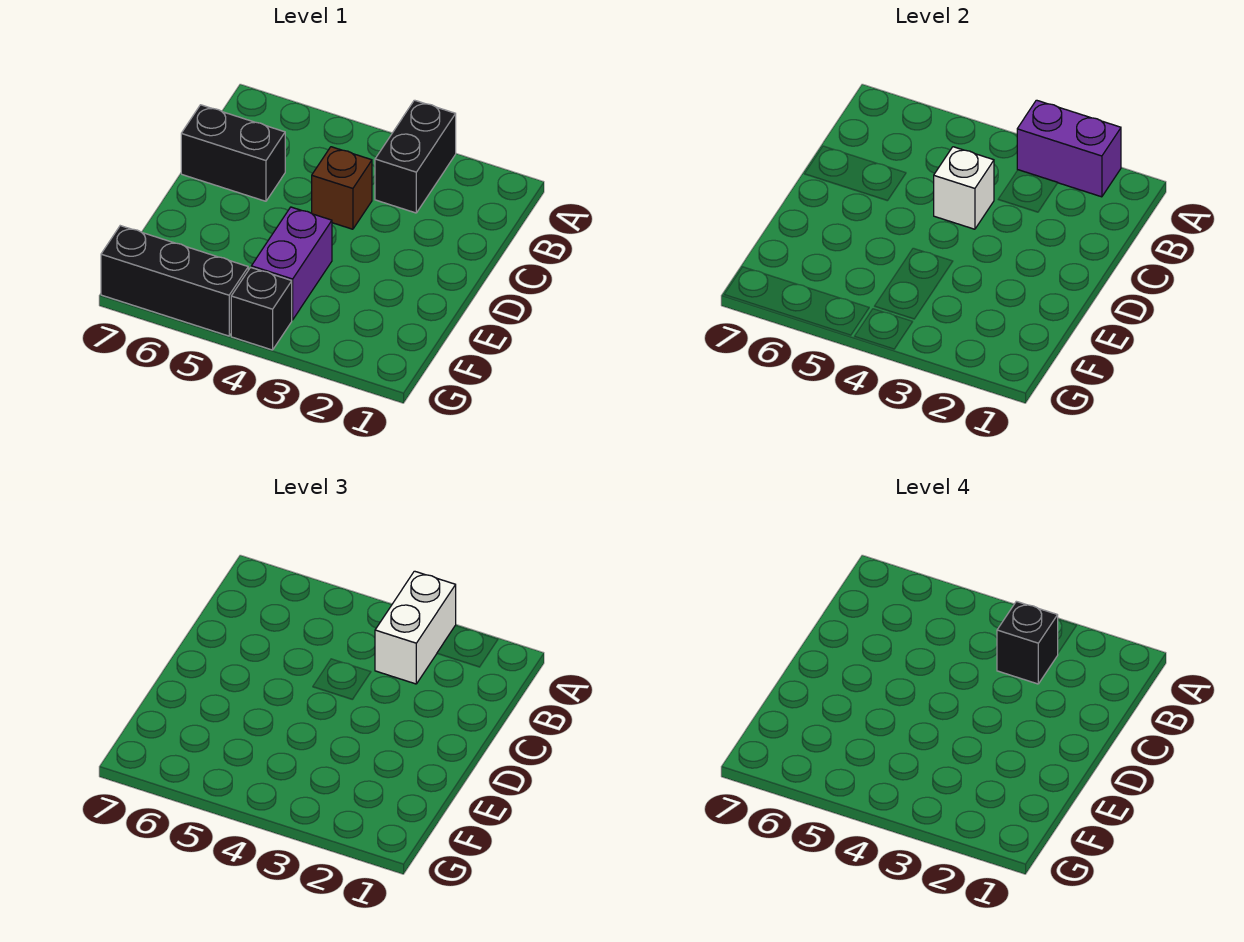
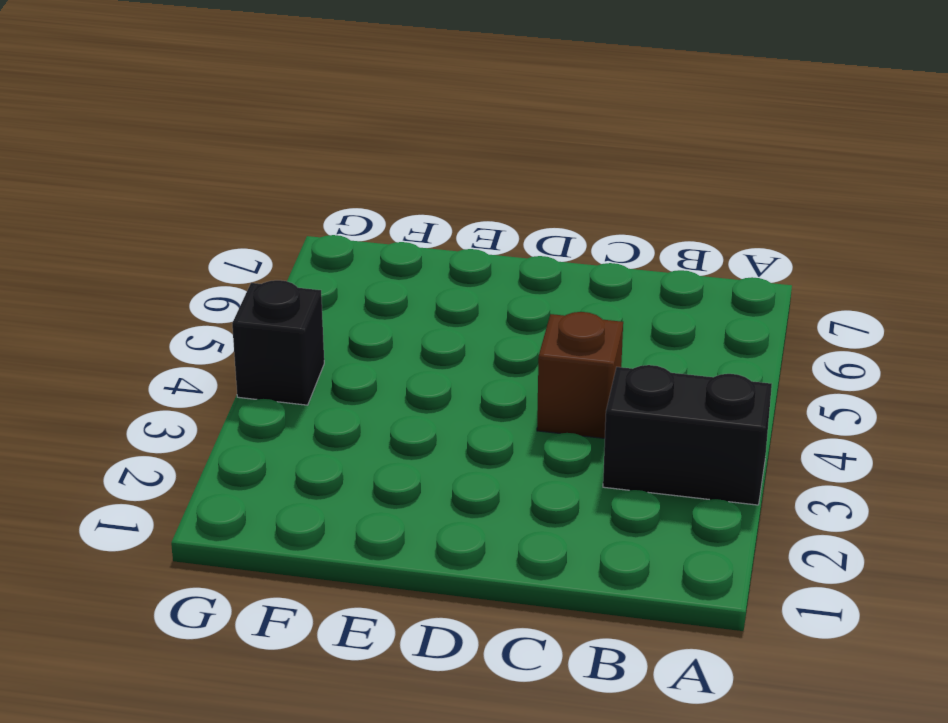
none -> black brick C6:C7 level 1
none -> purple brick E4:F4 level 1

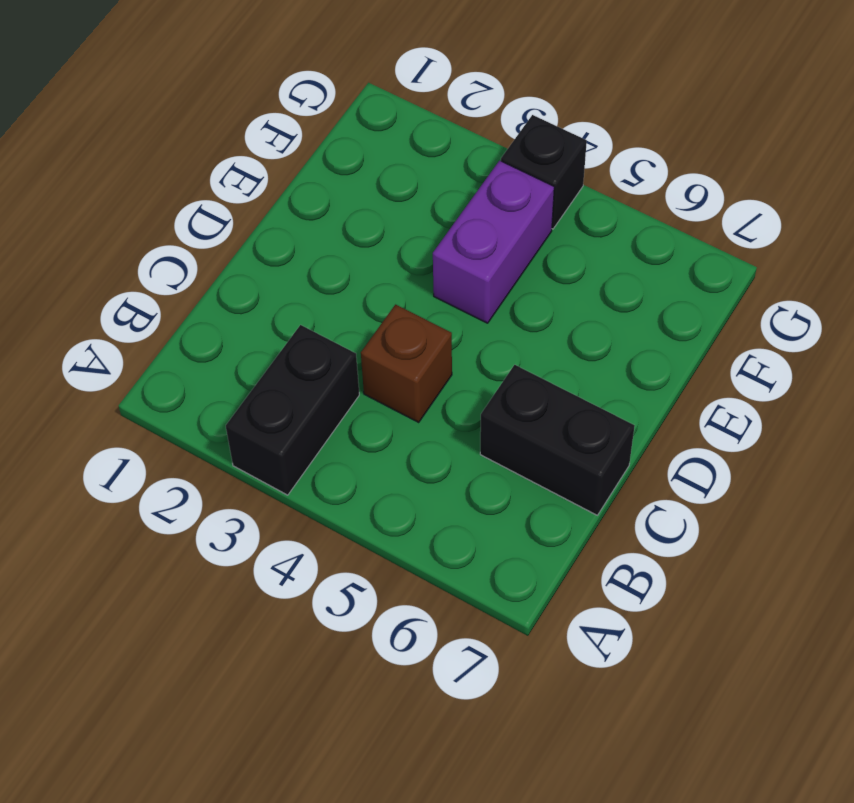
none -> black brick G5:G7 level 1
none -> purple brick A2:A3 level 2

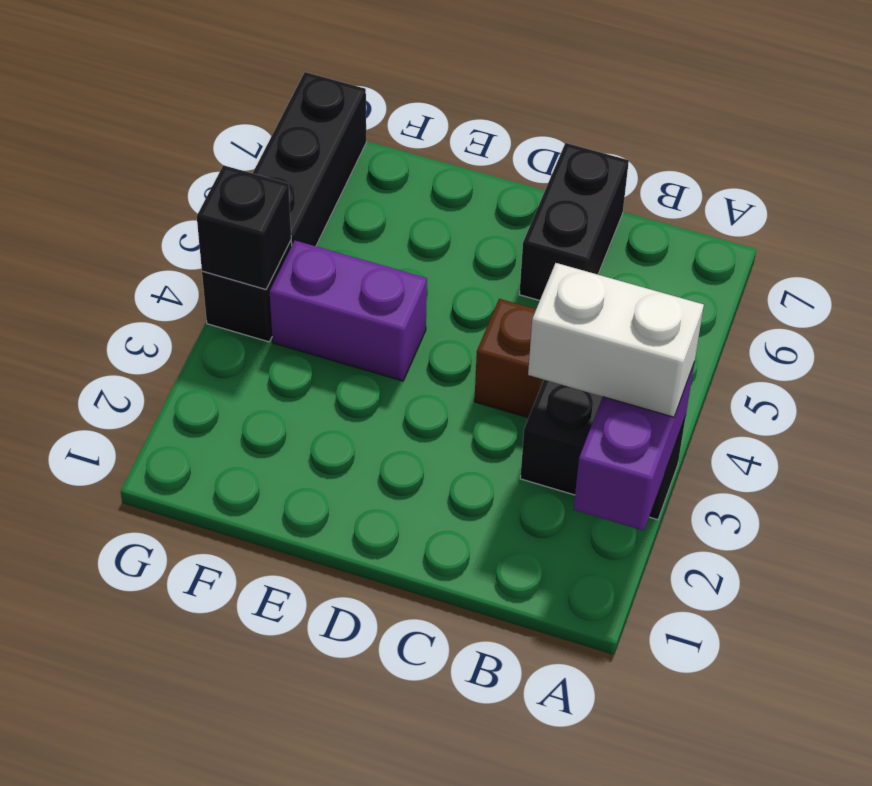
black brick G4 level 2 -> black brick B3 level 4
none -> white brick C4 level 2

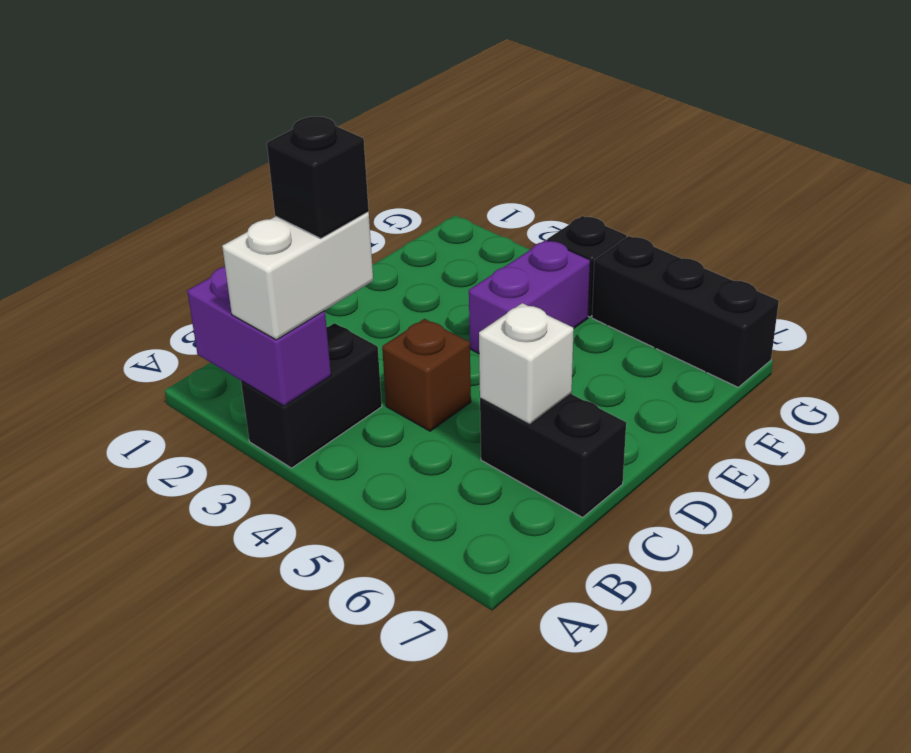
white brick C6 level 2 -> white brick C4 level 2

